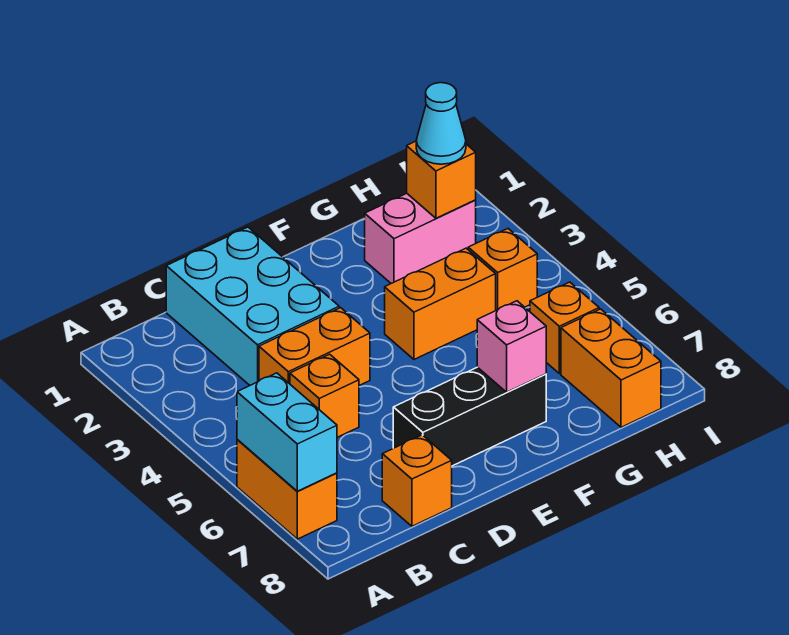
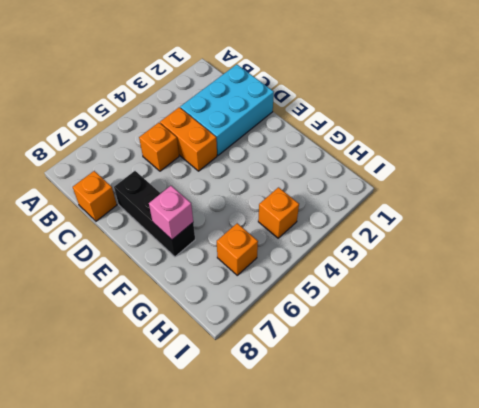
none -> orange brick A6:A7 level 1
none -> orange brick F4:G4 level 1
none -> pink brick G2:H2 level 1

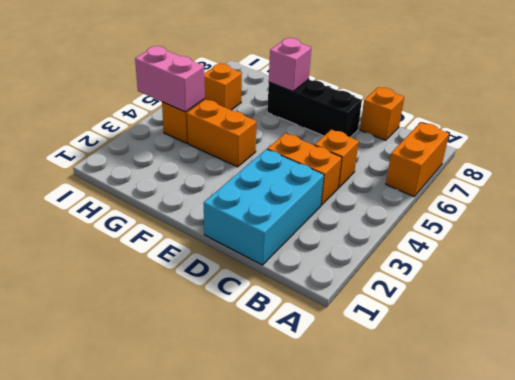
pink brick H4:I4 level 2 -> pink brick G2:H2 level 1
none -> orange brick H7:H8 level 1
none -> cyan brick A6:A7 level 2
none -> orange brick H2 level 2

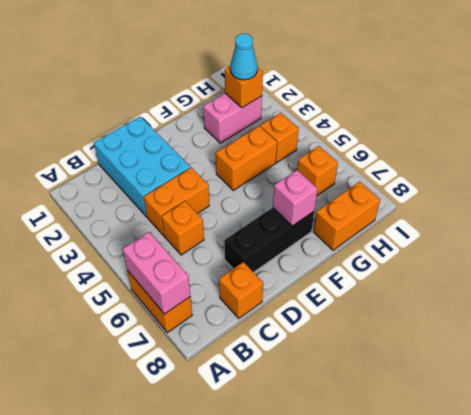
pink brick A6:A7 level 2 -> cyan brick A6:A7 level 2
orange brick G8:H8 level 1 -> orange brick H7:H8 level 1

